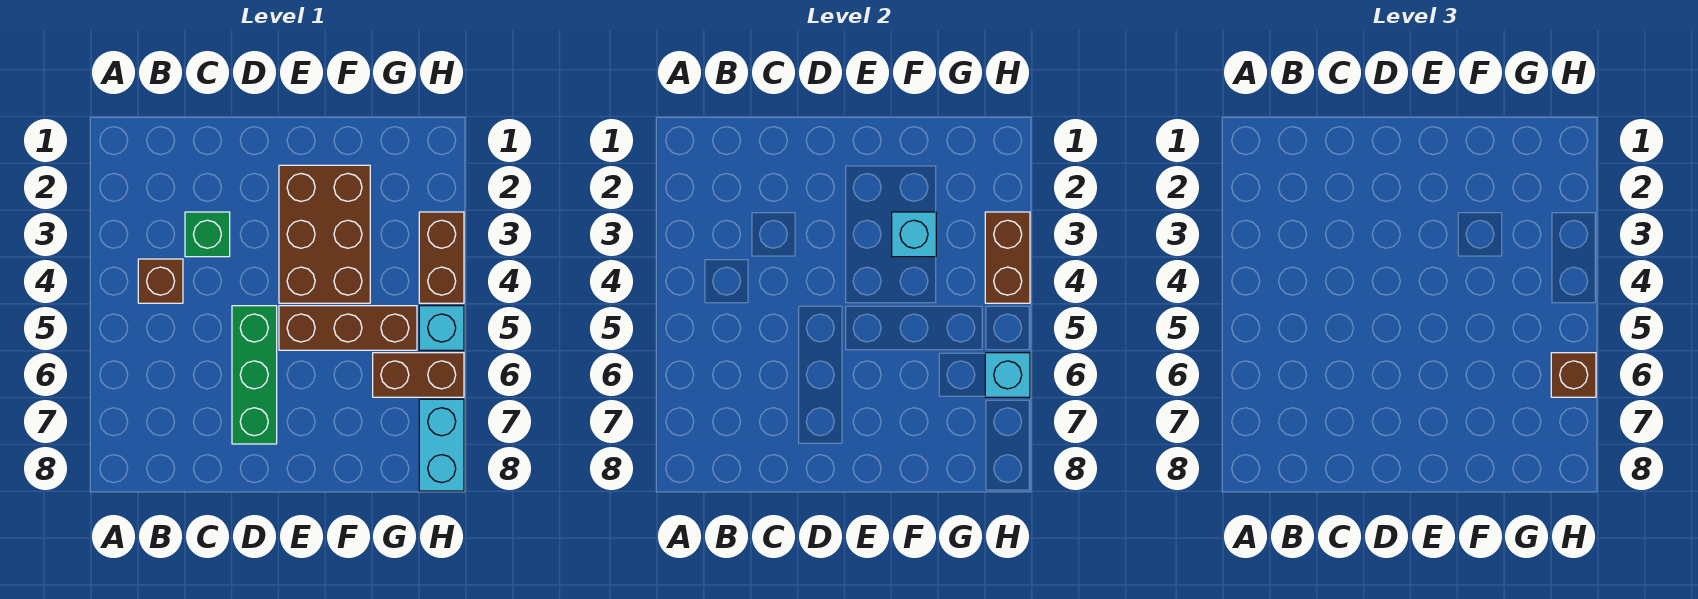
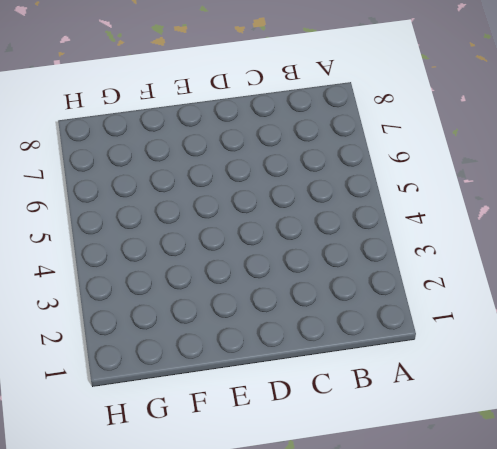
none -> brown brick B4 level 1
none -> green brick C3 level 1
none -> green brick D5:D7 level 1

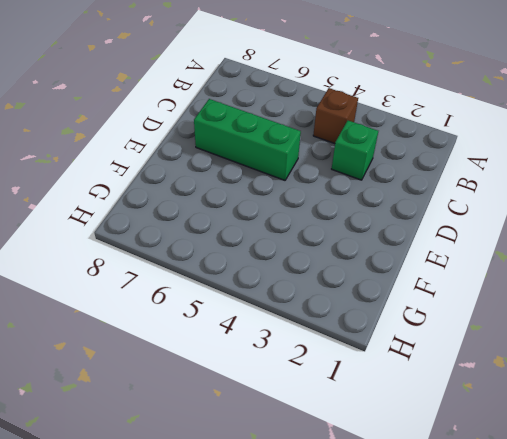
none -> brown brick E2:F4 level 1
none -> brown brick E5:G5 level 1
none -> brown brick G6:H6 level 1

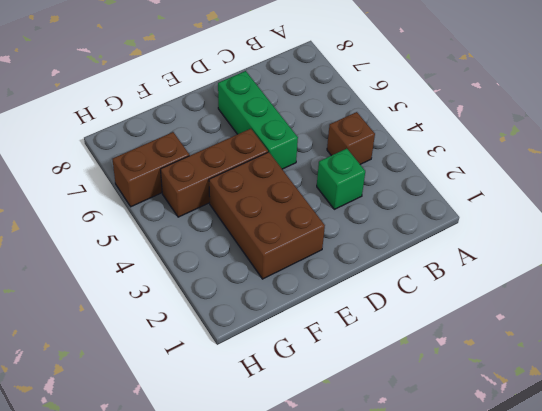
none -> brown brick H3:H4 level 1
none -> cyan brick H5 level 1
none -> cyan brick H7:H8 level 1

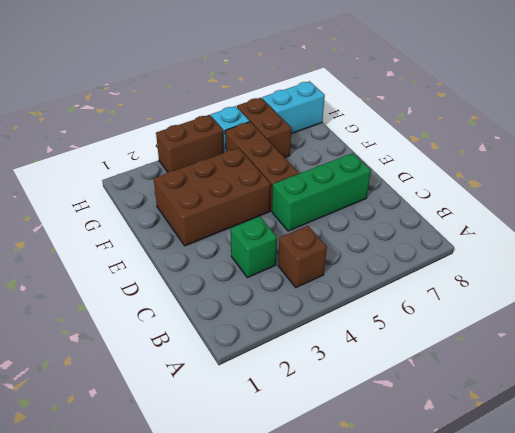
none -> cyan brick F3 level 2
none -> brown brick H3:H4 level 2
none -> cyan brick H6 level 2

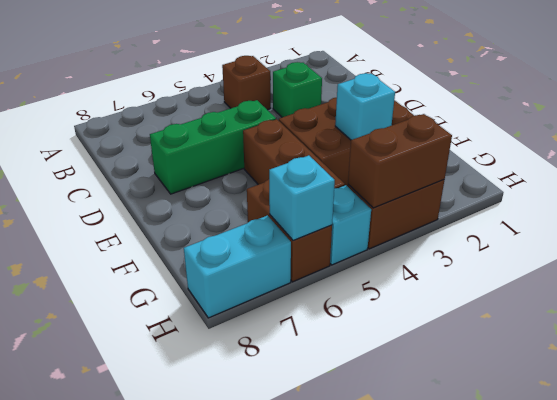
none -> brown brick H6 level 3

